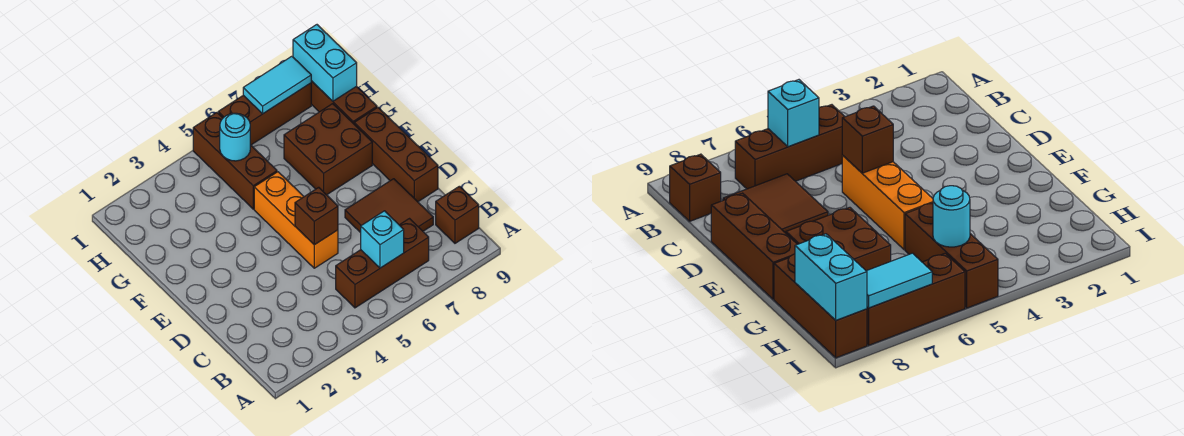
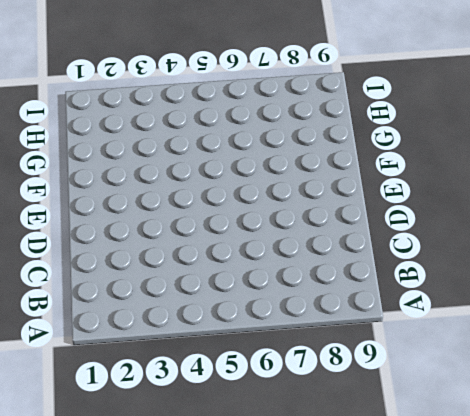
none -> brown brick B5:B7 level 1
none -> brown brick B9 level 1
none -> brown tile C7:D8 level 1

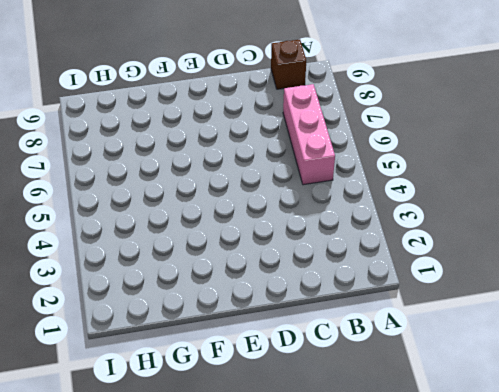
pink brick B5:B7 level 1 -> brown brick B5:B7 level 1
none -> brown tile C7:D8 level 1
none -> orange brick D5:F5 level 1
none -> brown brick D9:F9 level 1

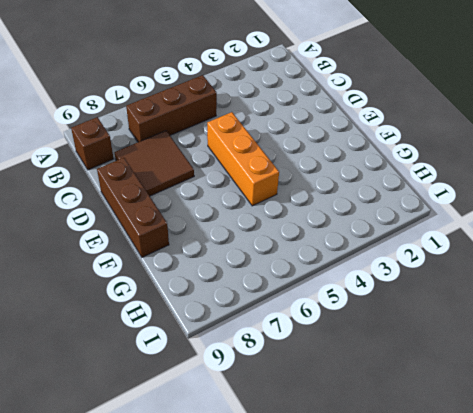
none -> brown brick F7:G8 level 1
none -> brown brick G5:I5 level 1
none -> brown brick G9:I9 level 1

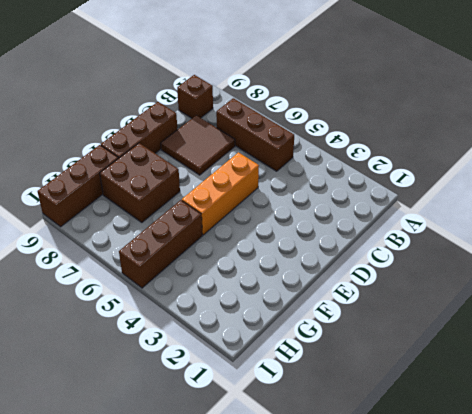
none -> brown brick I6:I8 level 1
none -> cyan brick B6 level 2
none -> brown brick D5 level 2

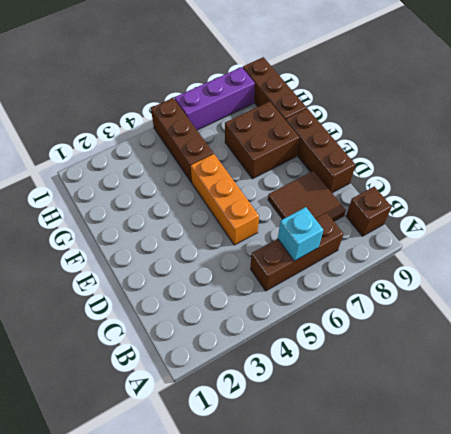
purple brick I6:I8 level 1 -> brown brick I6:I8 level 1
none -> brown brick D5 level 2
none -> cyan round brick H5 level 2
none -> cyan brick H9:I9 level 2

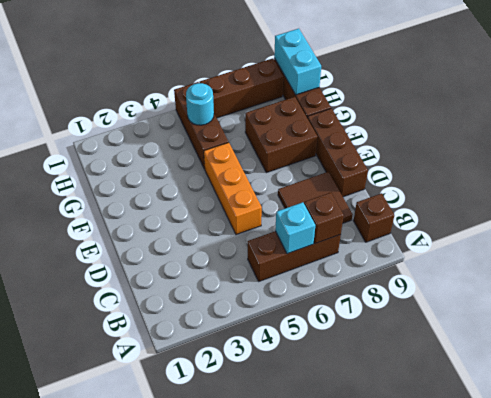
brown brick B7 level 2 -> brown brick D5 level 2
none -> cyan tile I7:I8 level 2

